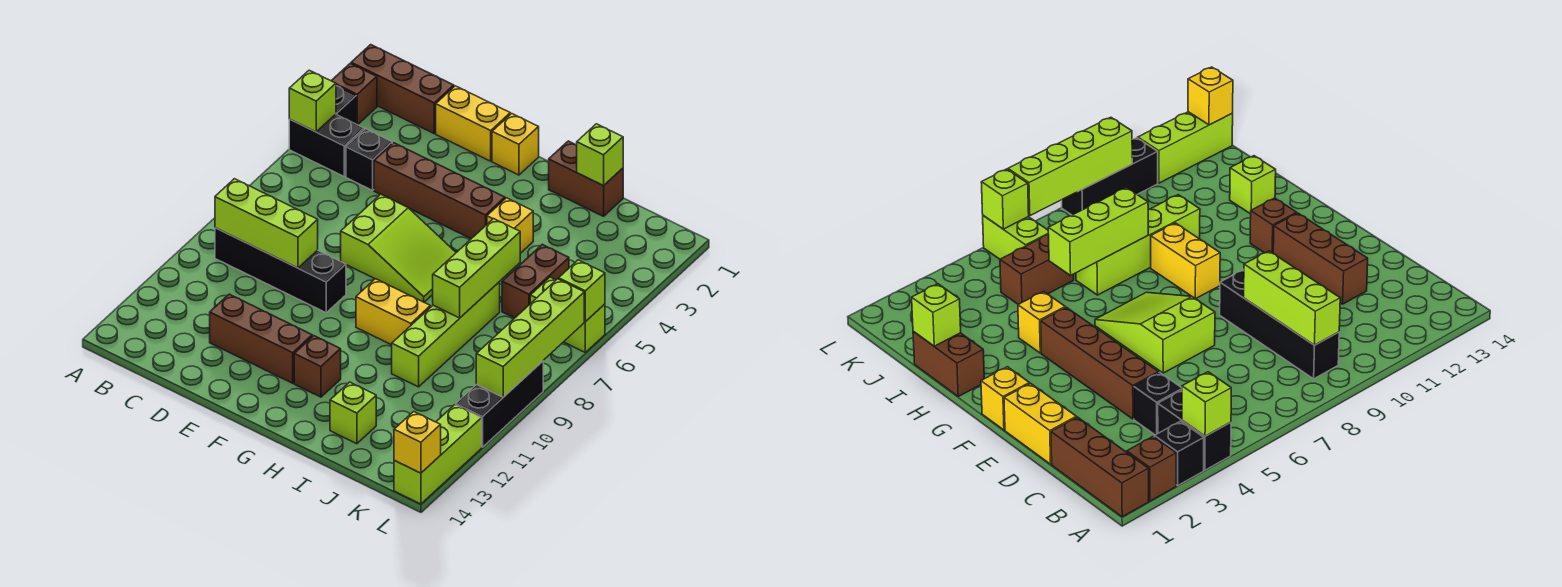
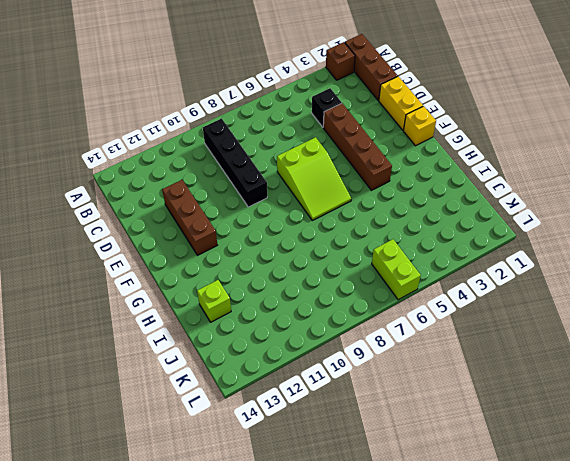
none -> black brick A3 level 1
none -> black brick A4:B4 level 1
none -> yellow brick G9:H9 level 1

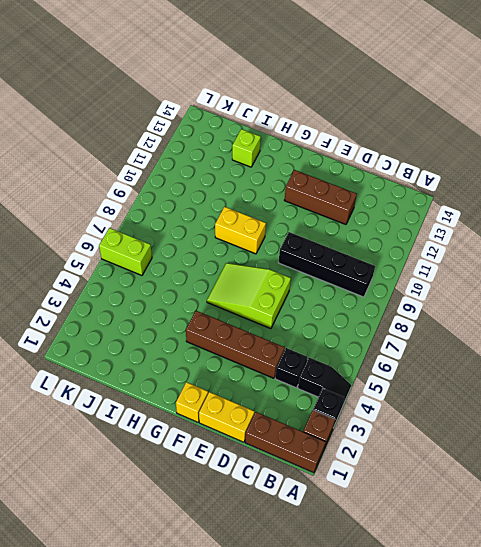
black slope A4:B4 level 1 top B -> black brick A4:B4 level 1
none -> brown brick G12 level 1
none -> brown brick H1:I1 level 1
none -> yellow brick H4 level 1

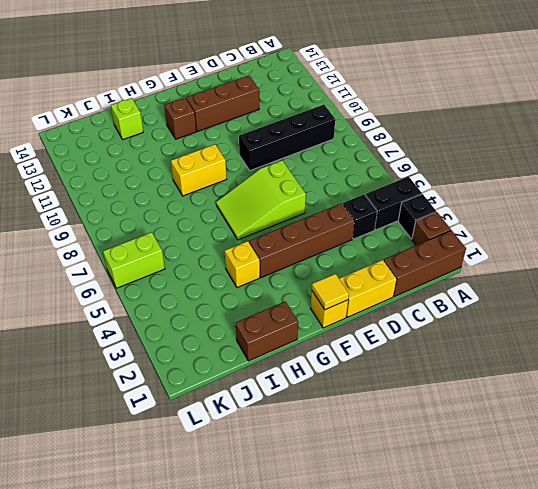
yellow tile F1 level 2 -> none
none -> lime brick I7:I10 level 1
none -> brown brick J5:J6 level 1
none -> black brick L9:L11 level 1

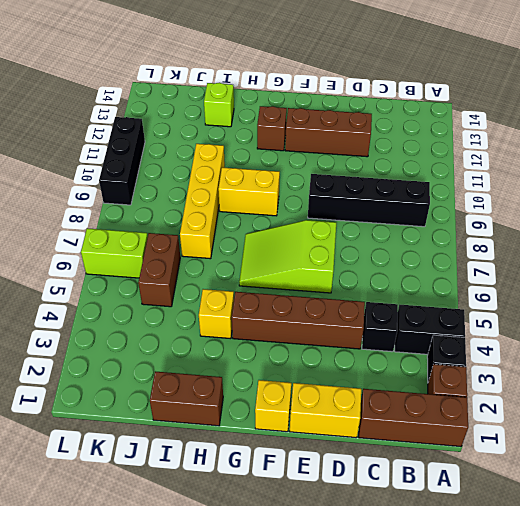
yellow brick I7:I10 level 1 -> lime brick I7:I10 level 1
none -> lime brick L12:L14 level 1
none -> lime brick A4 level 2
none -> lime brick B9:D9 level 2

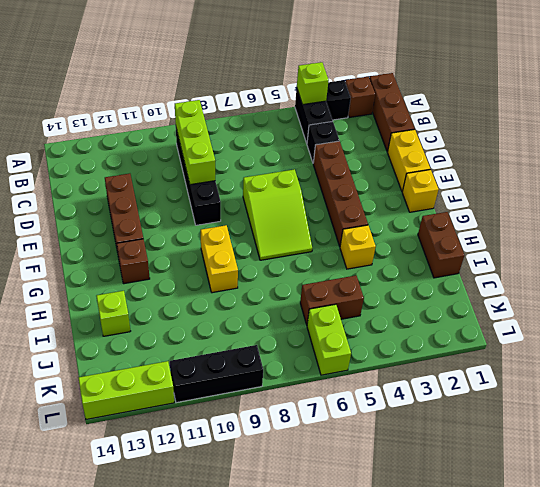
none -> lime brick I7:I10 level 1
none -> lime brick I1 level 2
none -> lime brick I6:I8 level 2

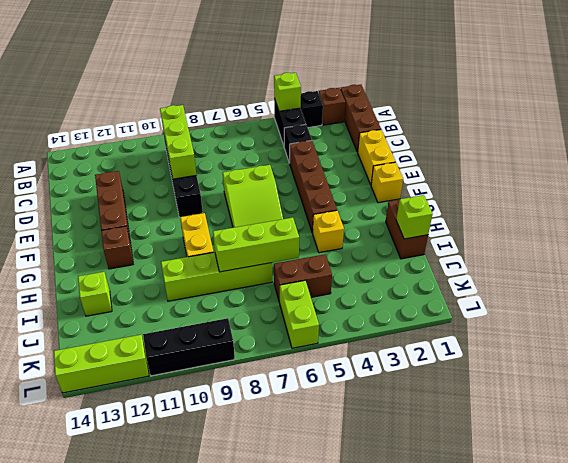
none -> lime brick L6 level 2
none -> lime brick L7:L10 level 2
none -> yellow brick L14 level 2

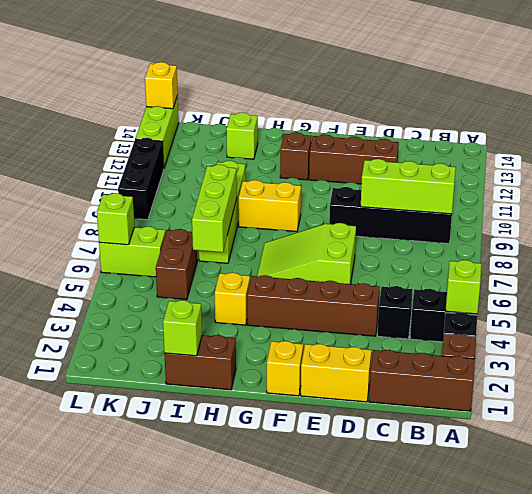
none -> lime brick L7:L10 level 2

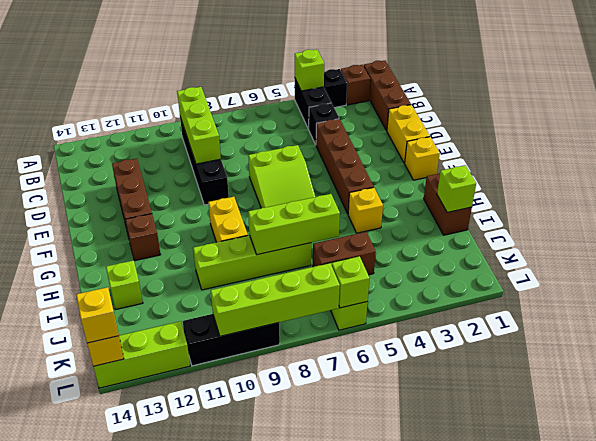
yellow brick L14 level 3 -> none

